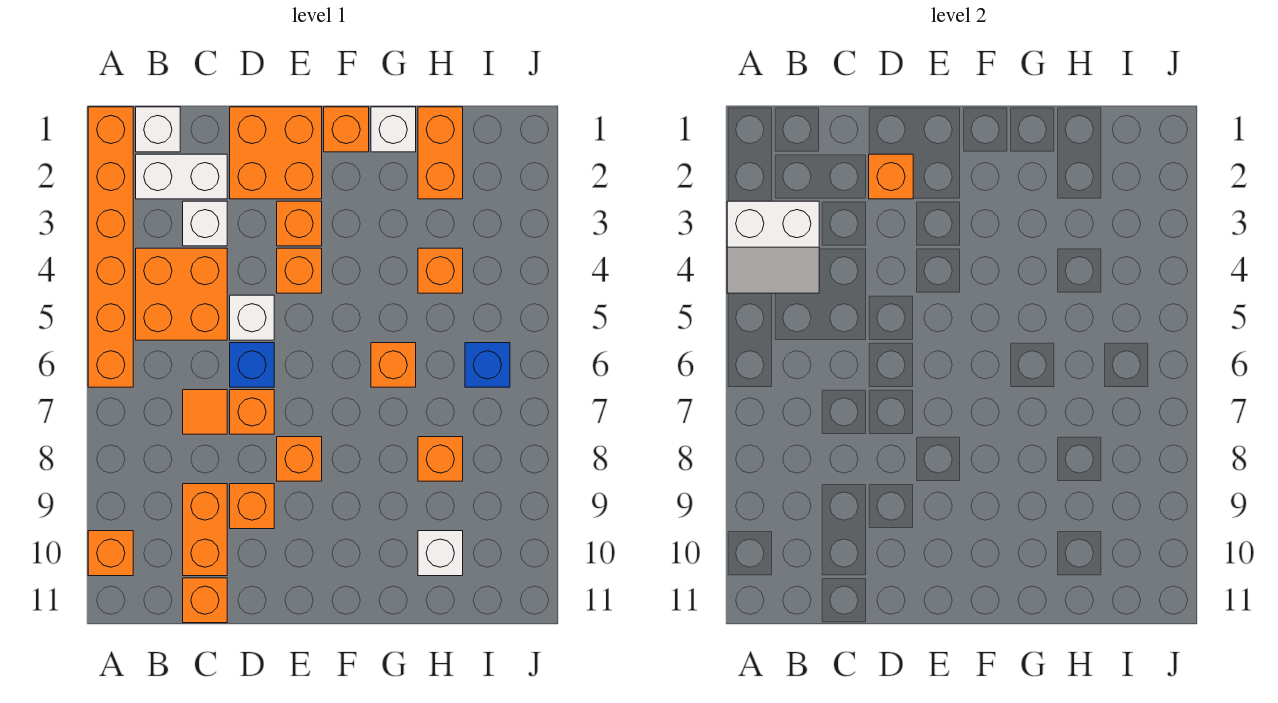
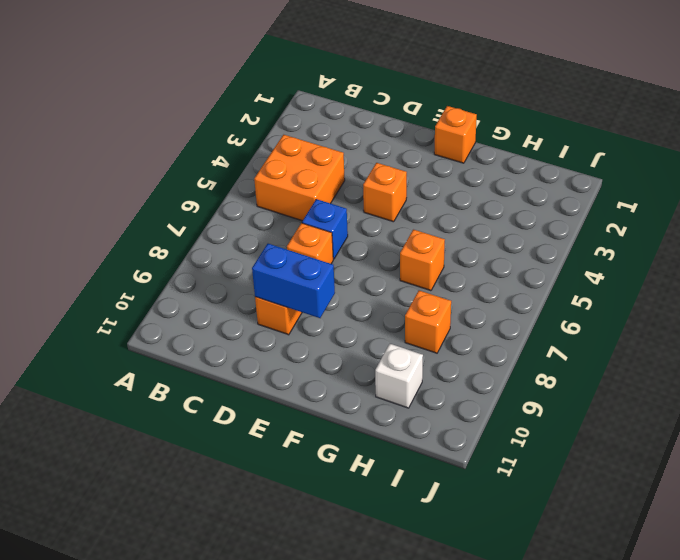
blue brick D9:E9 level 2 -> none
none -> orange brick A1:A6 level 1
none -> orange brick A10 level 1
none -> white brick B1 level 1

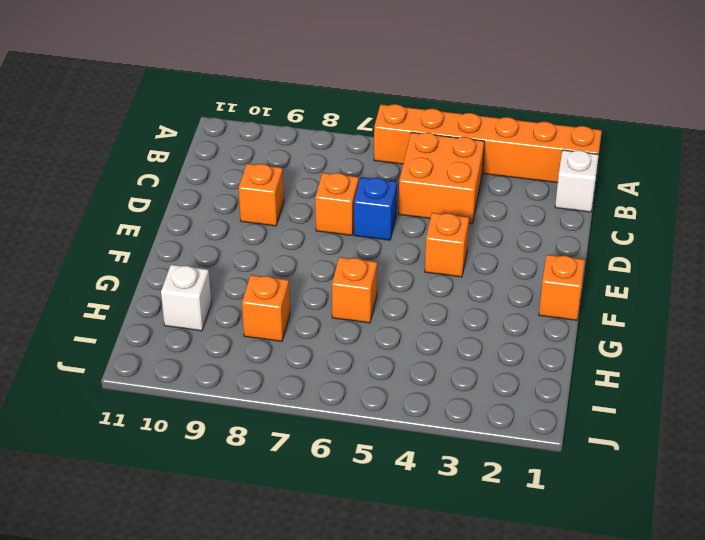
none -> orange brick A10 level 1
none -> white brick B2:C2 level 1
none -> white brick C3 level 1

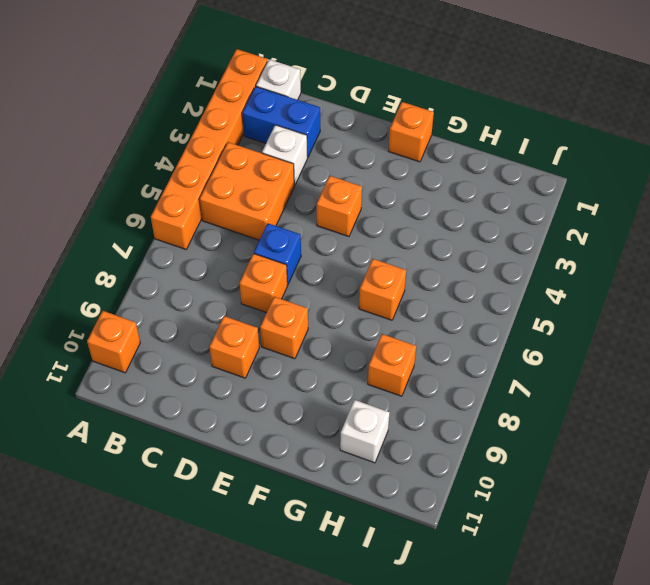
blue brick B2:C2 level 1 -> white brick B2:C2 level 1
none -> orange tile C7 level 1
none -> orange brick C9:C10 level 1
none -> orange brick C11 level 1

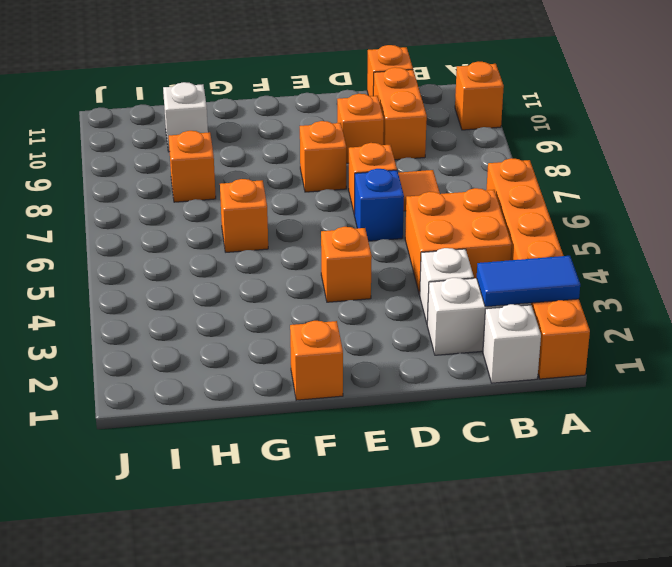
blue tile A2:B2 level 2 -> none
none -> orange brick D1:E2 level 1
none -> white brick D5 level 1
none -> orange brick E3 level 1

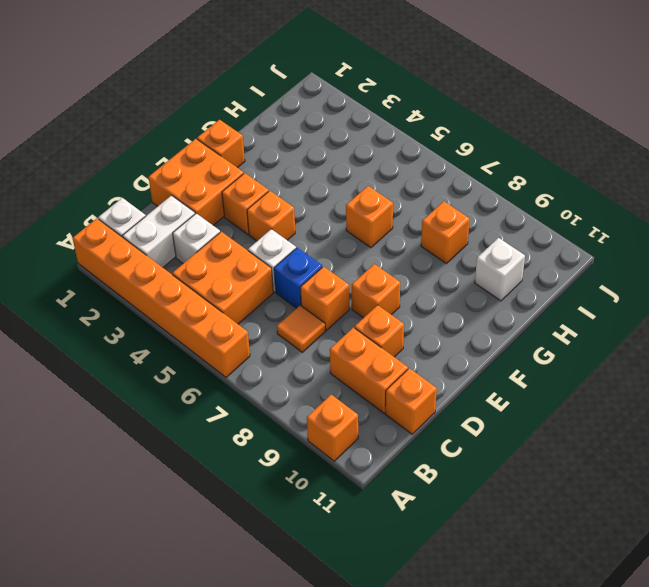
none -> white brick G1 level 1
none -> orange brick H1:H2 level 1
none -> orange brick H4 level 1

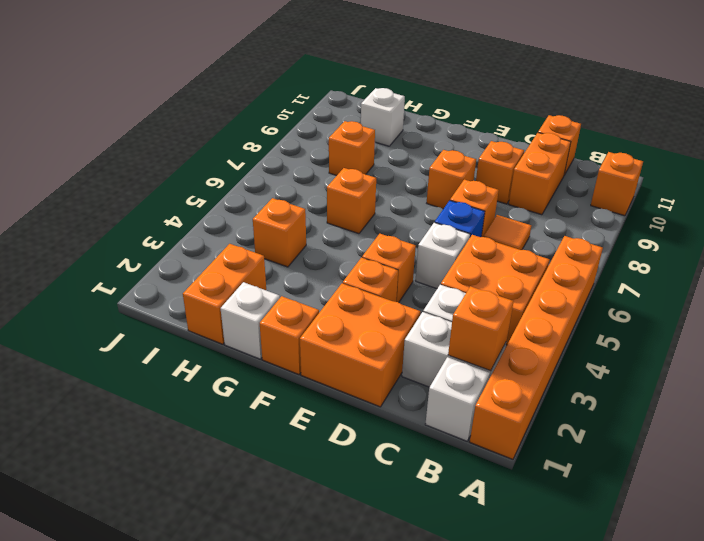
orange brick B2 level 2 -> orange brick D2 level 2
none -> blue brick I6 level 1
none -> white slope A3:B4 level 2 top 3

